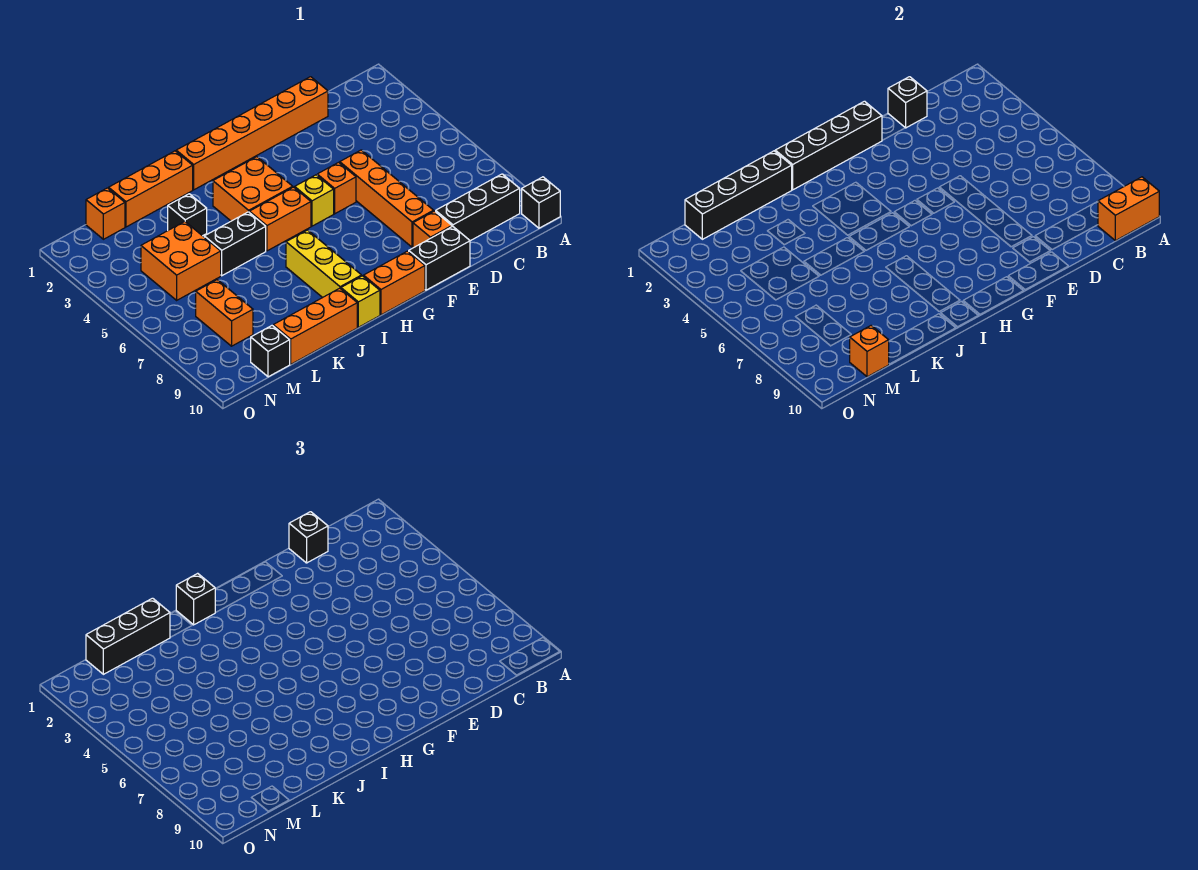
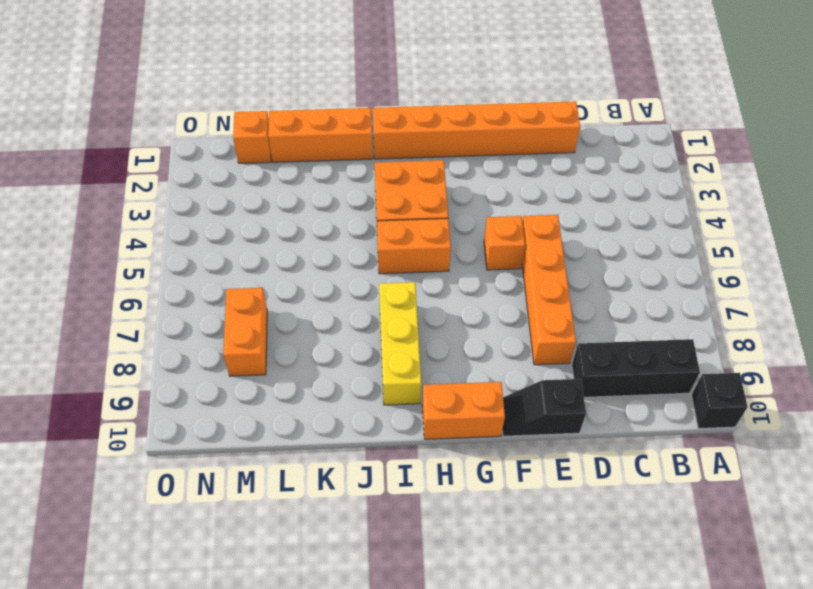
black slope E10:F10 level 1 top E -> black brick E10:F10 level 1
none -> orange brick E9 level 1
none -> yellow brick G5 level 1
none -> yellow brick I10 level 1

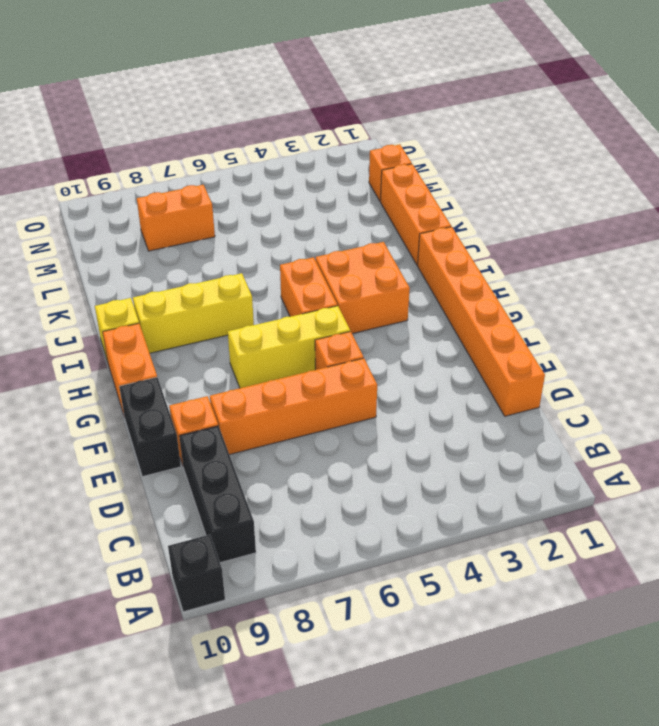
yellow brick G5:G7 level 1 -> yellow brick G5 level 1
none -> black brick J5:K5 level 1
none -> orange brick J10:L10 level 1
none -> black brick K3 level 1

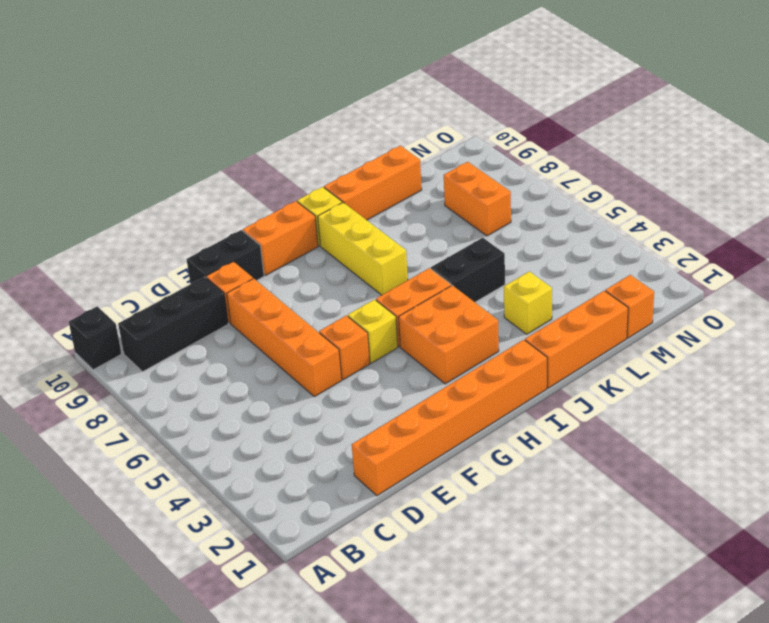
yellow brick K3 level 1 -> black brick K3 level 1
none -> orange brick L4:M5 level 1
none -> black brick M10 level 1
none -> orange brick A10:B10 level 2

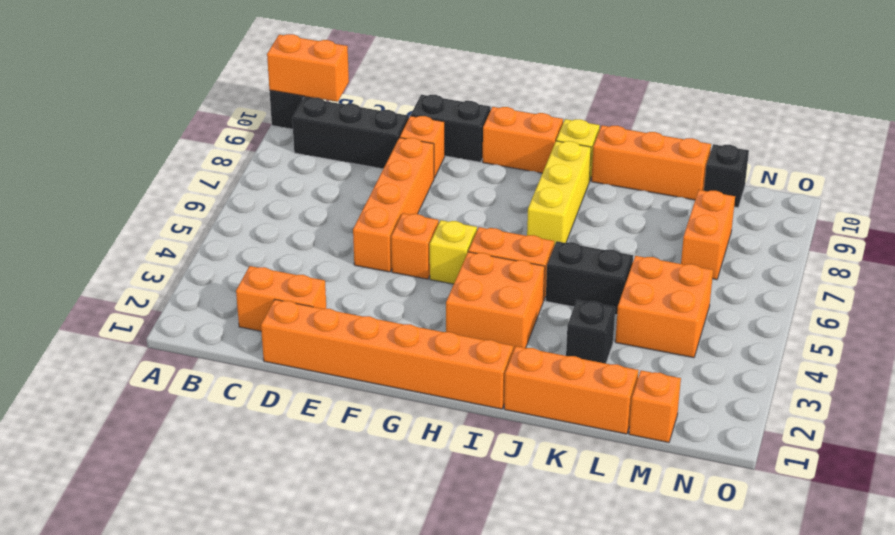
orange brick C2:D2 level 1 -> none
none -> black brick D1 level 2
none -> black brick F1:I1 level 2
none -> black brick J1:M1 level 2

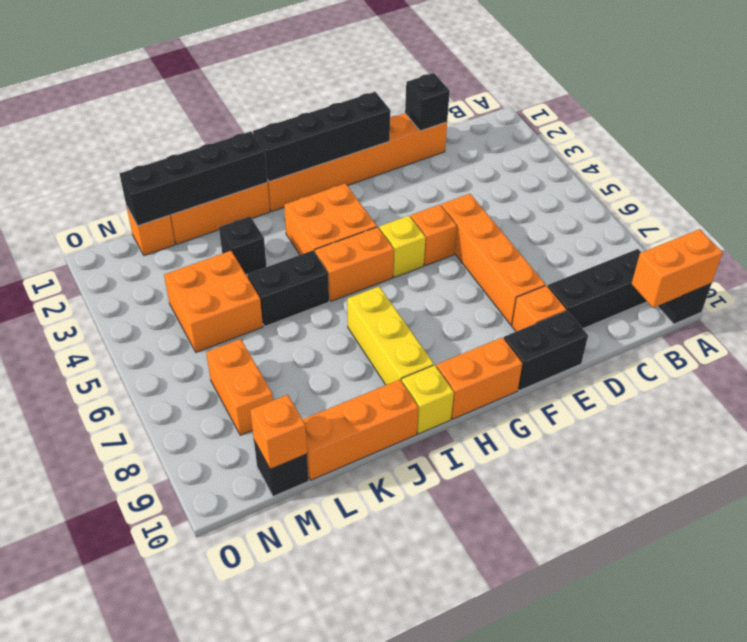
none -> black brick D1 level 3
none -> black brick I1 level 3
none -> black brick K1:M1 level 3

